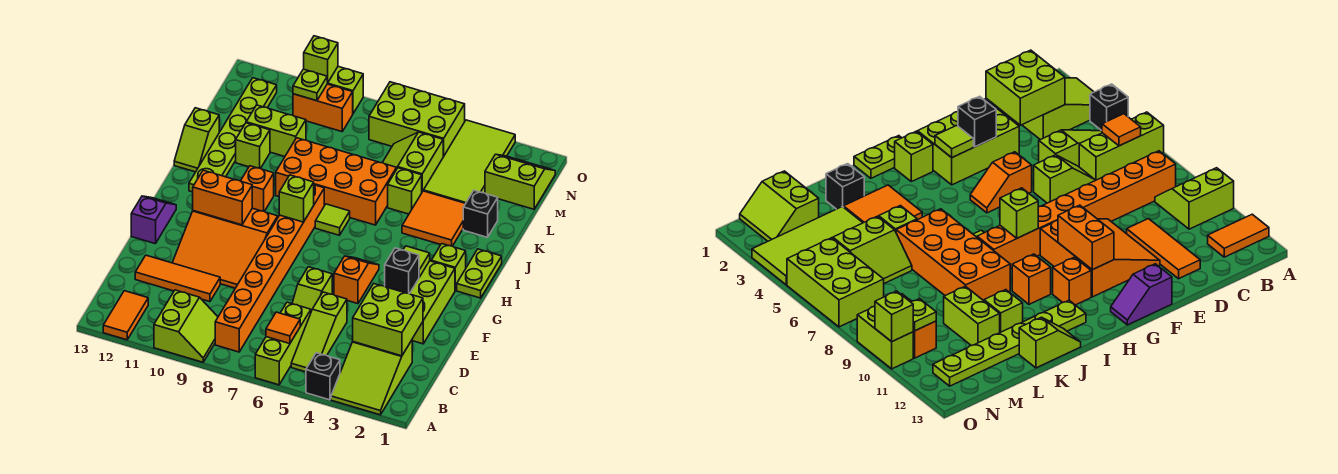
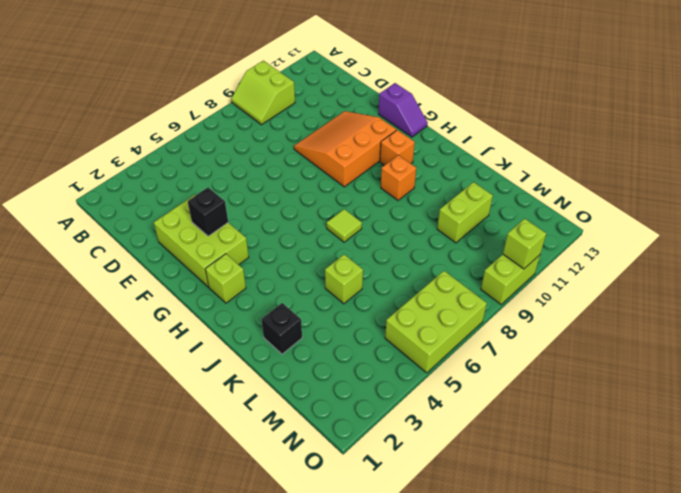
none -> lime slope A2:C3 level 1 top C
none -> black brick A4 level 1
none -> lime brick A6:C6 level 1
none -> orange tile A12:B12 level 1

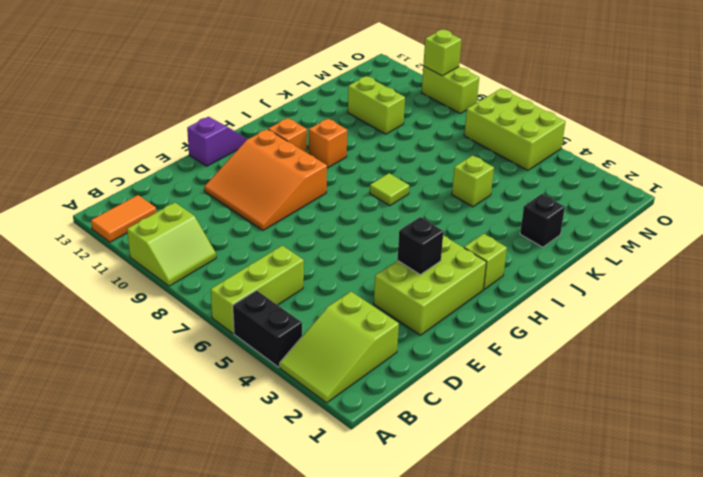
black brick A4:A5 level 1 -> black brick A4 level 1
none -> lime slope B5:D5 level 1 top D
none -> orange brick B8:I8 level 1
none -> lime slope D6:E6 level 1 top E
none -> orange tile D10:D12 level 1

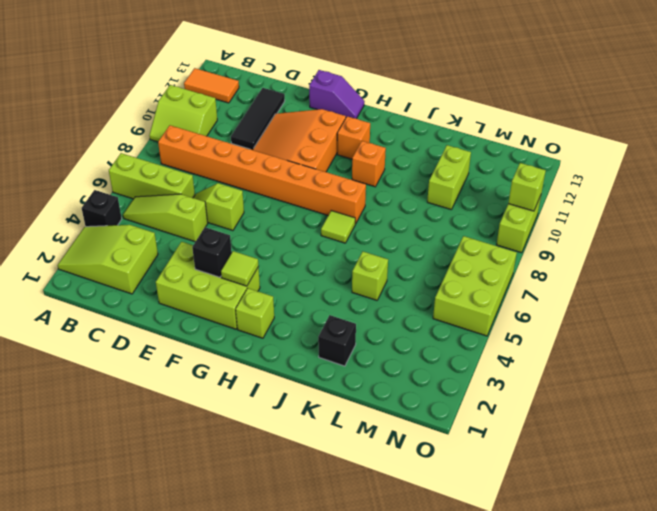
black tile D10:D12 level 1 -> orange tile D10:D12 level 1
none -> orange slope F5:G5 level 1 top F
none -> lime plate H1:I1 level 1
none -> lime plate I12:N12 level 1
none -> orange tile J3:K4 level 1

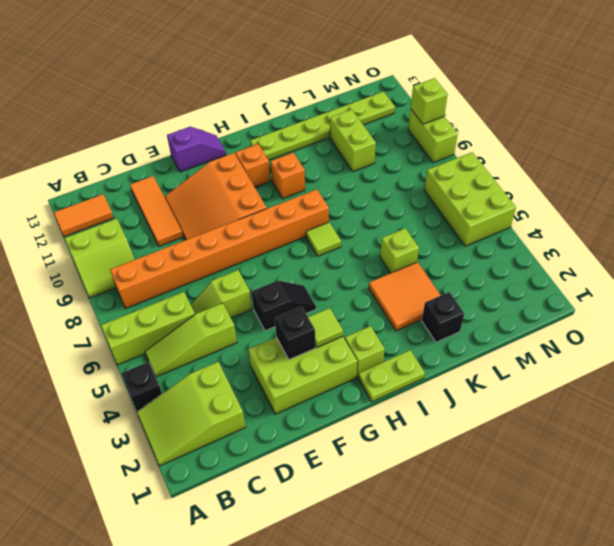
black slope F5:G5 level 1 top F -> orange slope F5:G5 level 1 top F
none -> orange brick J6:K9 level 1
none -> lime slope J13:K13 level 1 top K
none -> lime brick K11 level 1
none -> lime tile L3:O4 level 1

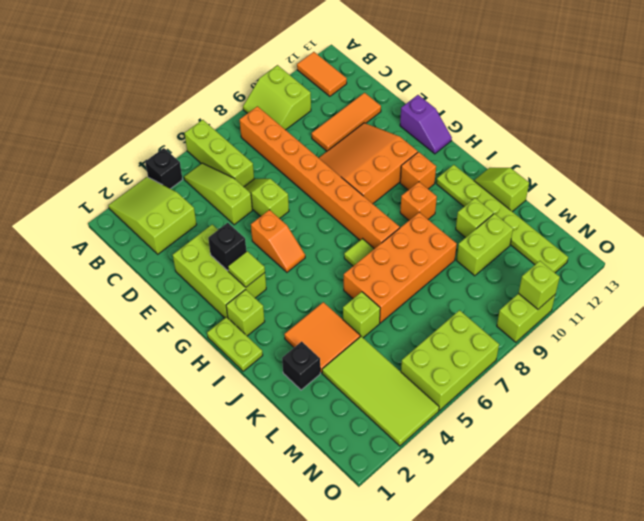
none -> lime slope L5:M6 level 1 top 5
none -> lime slope M1:N2 level 1 top M
none -> orange brick N9:N10 level 1
none -> orange tile B6 level 2

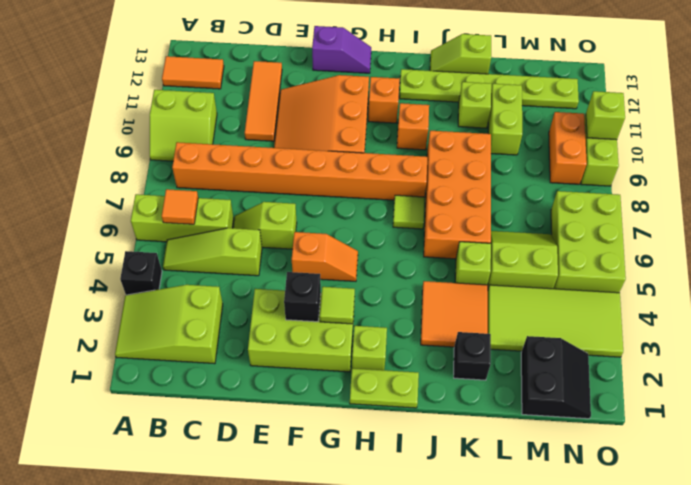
black slope M1:N2 level 1 top M -> lime slope M1:N2 level 1 top M
none -> lime brick C2:D3 level 2
none -> orange brick G10:G11 level 2
none -> lime brick H8 level 2
none -> lime plate N10 level 2

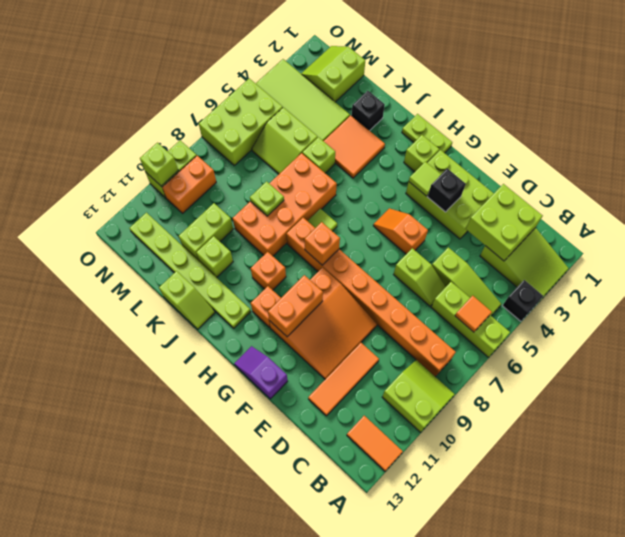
orange brick H8 level 2 -> lime brick H8 level 2
lime plate K8 level 2 -> lime plate N10 level 2

